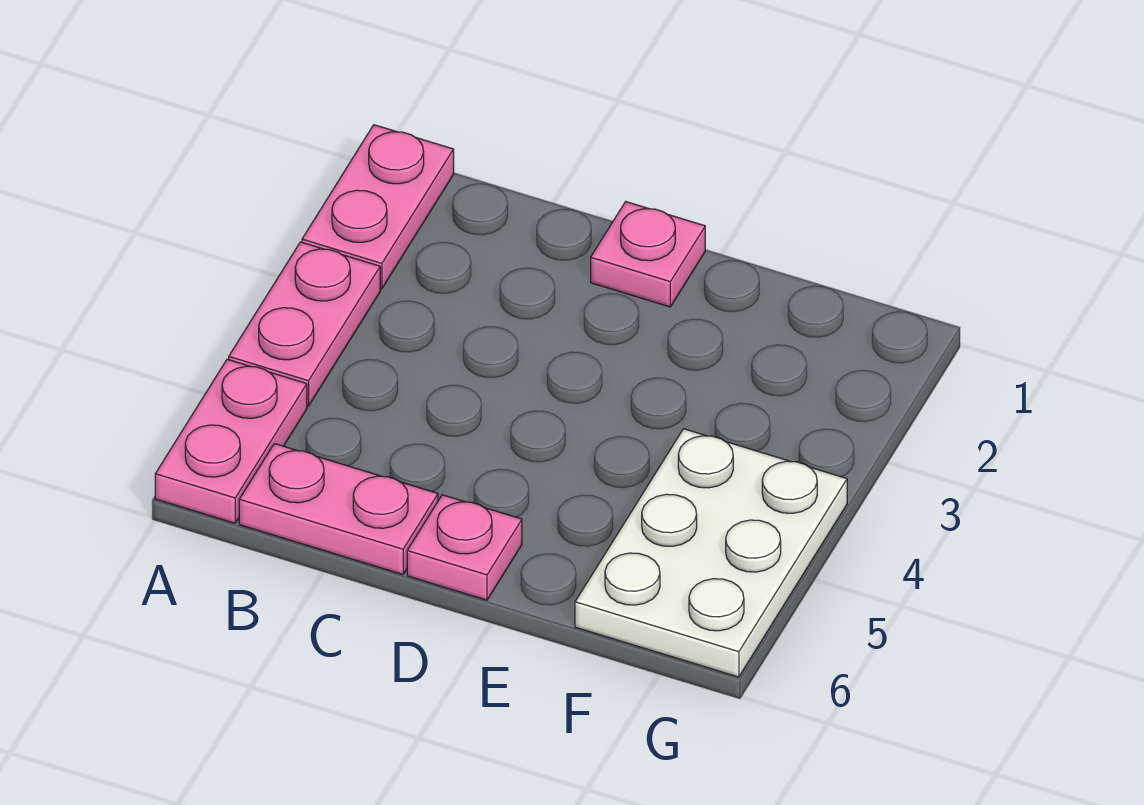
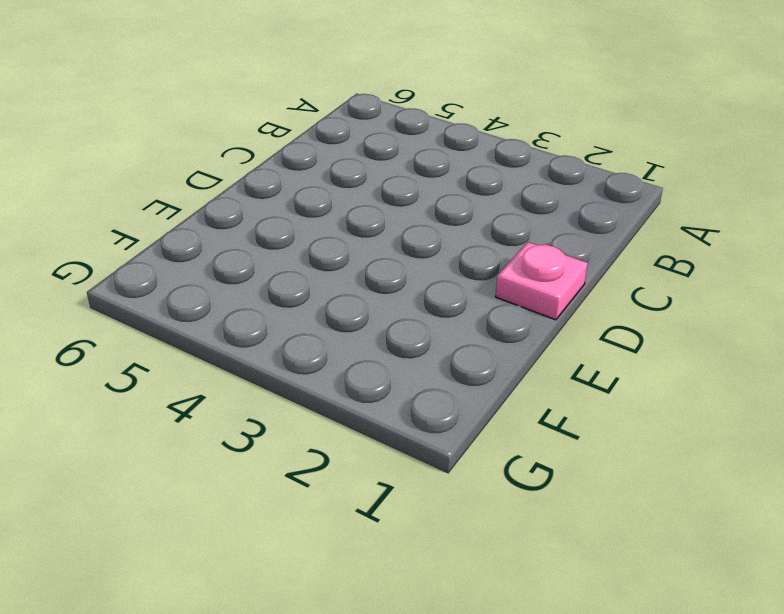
none -> pink plate A1:A2 level 1
none -> pink plate A3:A4 level 1

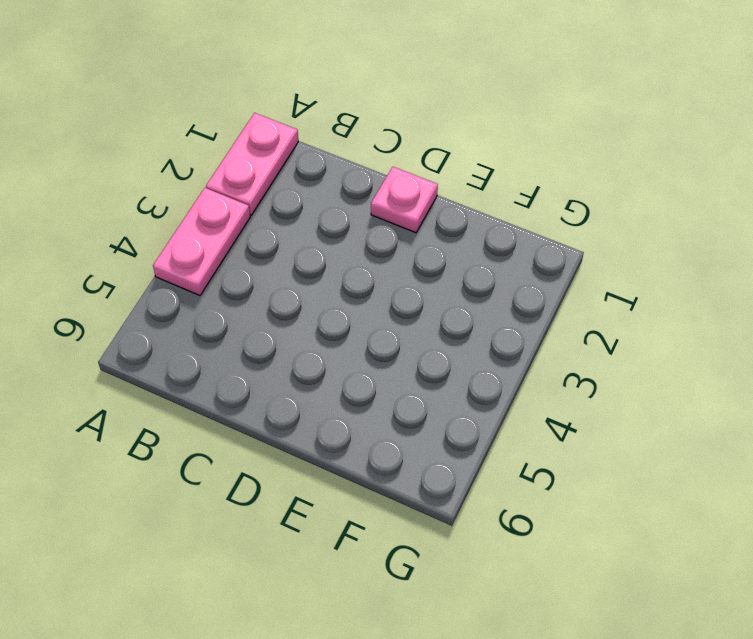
none -> pink plate A5:A6 level 1
none -> pink plate B6:C6 level 1

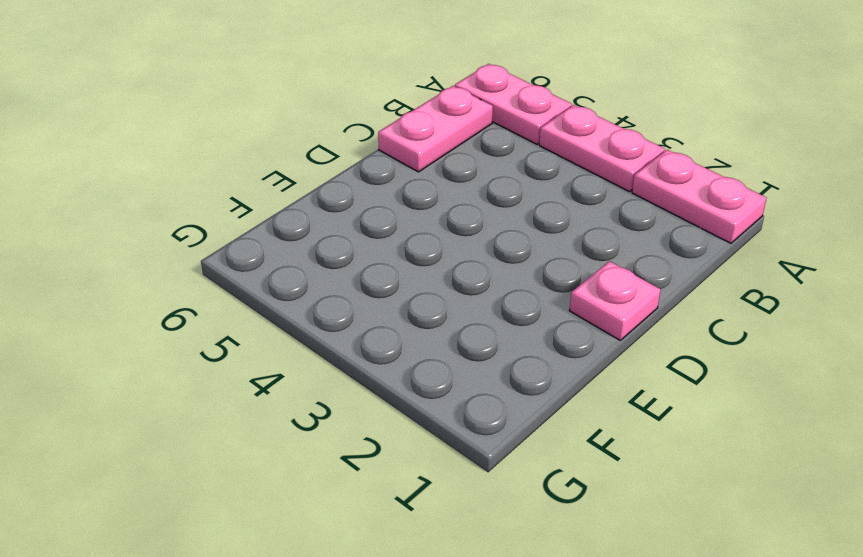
none -> pink plate D6 level 1
none -> white plate F4:G6 level 1

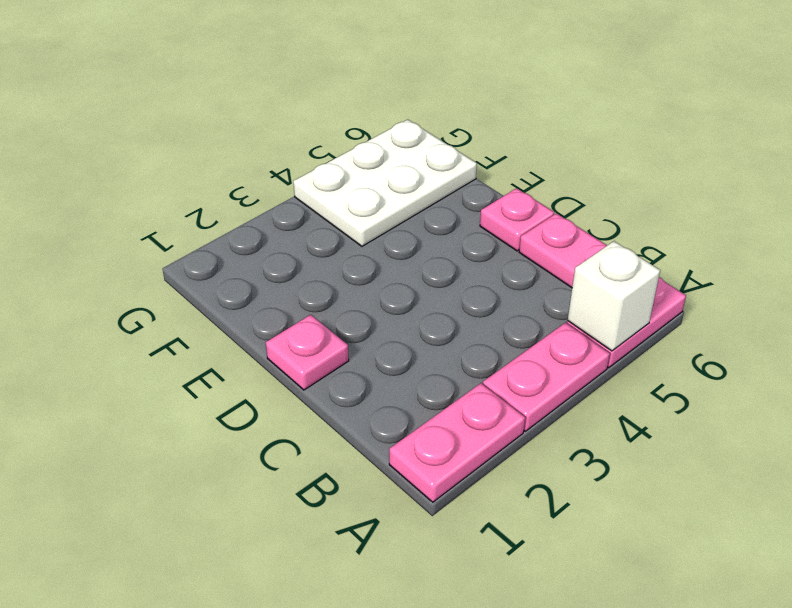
white brick A5 level 2 -> none

